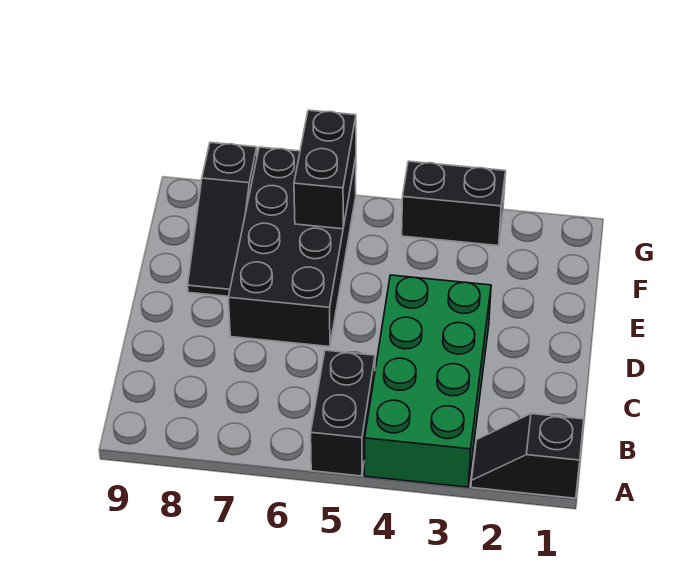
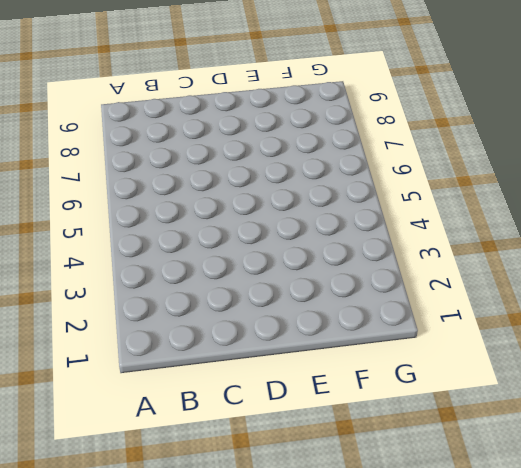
none -> black slope A1:A2 level 1 top 1
none -> green brick A3:D4 level 1

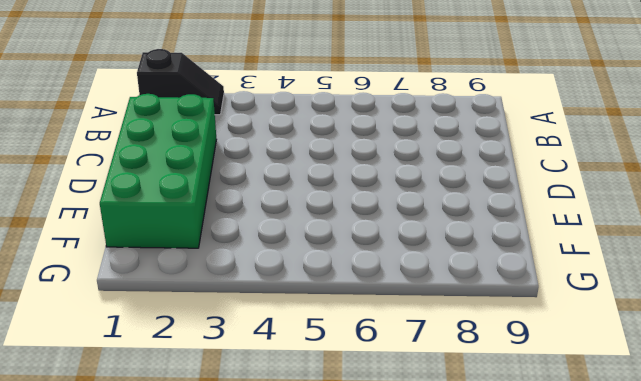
green brick C1:F2 level 1 -> green brick A3:D4 level 1
none -> black brick A5:B5 level 1
none -> black brick D6:G7 level 1

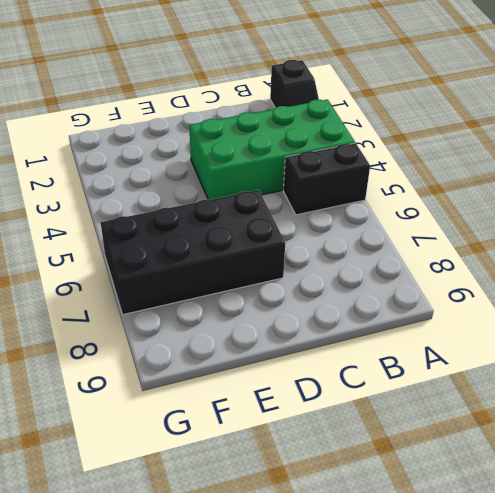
none -> black slope E8:G8 level 1 top G
none -> black brick G3:G4 level 1

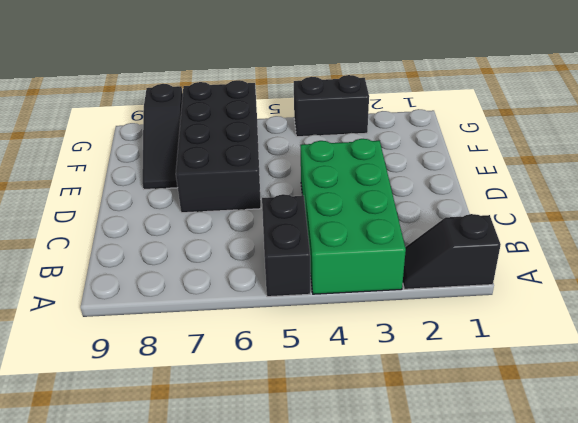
none -> black brick F6:G6 level 2

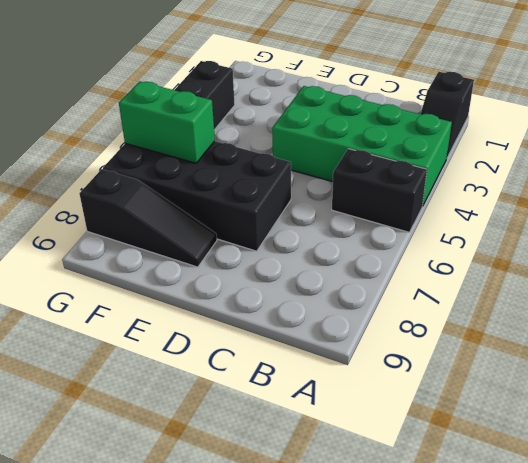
green brick F6:G6 level 2 -> black brick F6:G6 level 2

